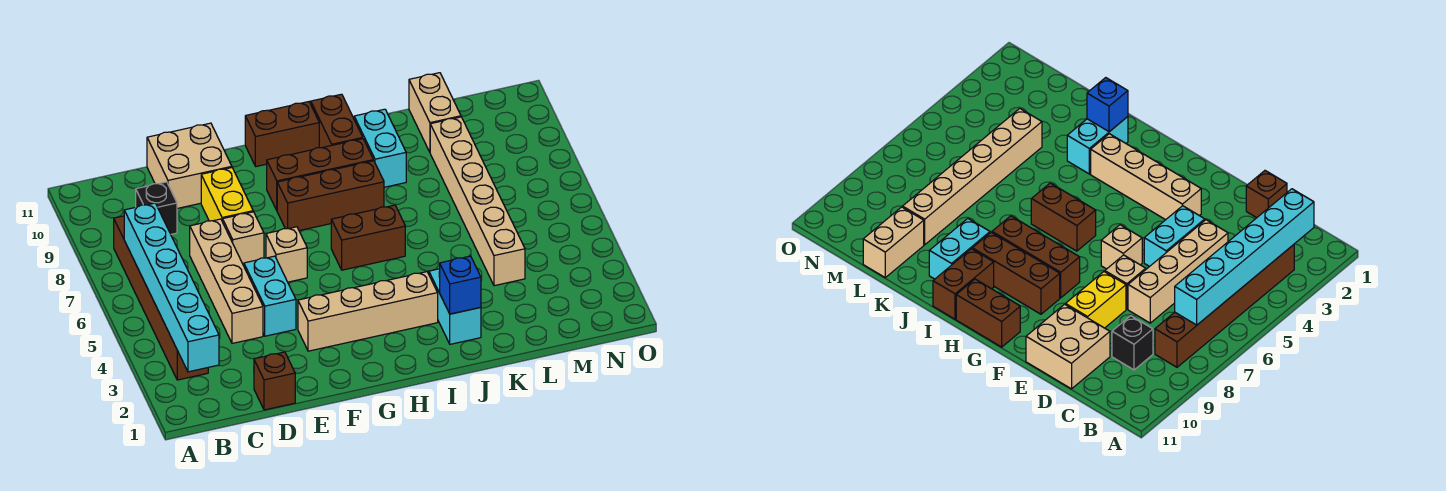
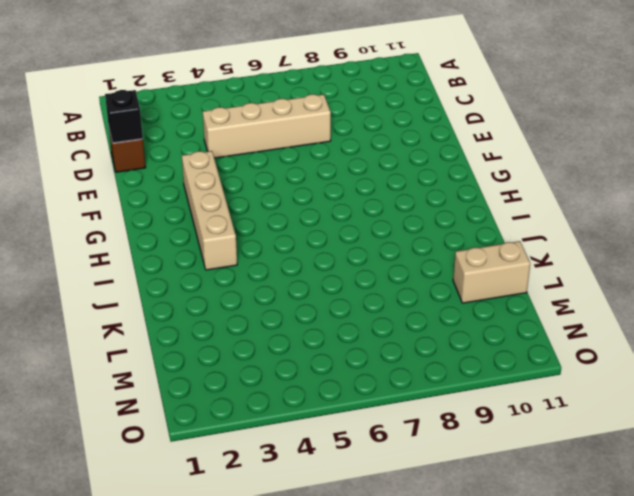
black brick D1 level 2 -> black brick C9 level 1
none -> brown brick B3:B8 level 1
none -> tan brick D10:E11 level 1
none -> cyan brick E4:E5 level 1

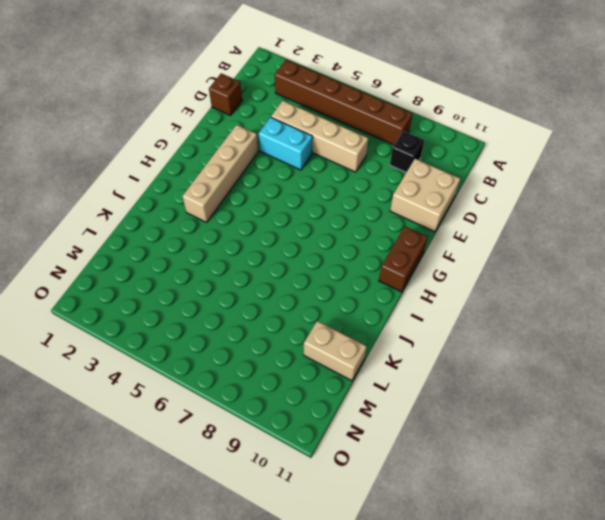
none -> tan brick E7 level 1
none -> yellow brick E8:E9 level 1
none -> tan brick F6 level 1

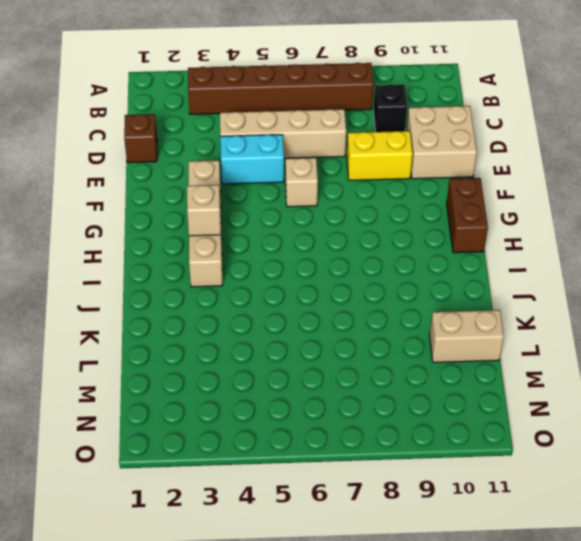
tan brick H3 level 2 -> tan brick E7 level 1
none -> brown brick G8:I8 level 1
none -> brown brick G9:I9 level 1
none -> brown brick H6:I6 level 1

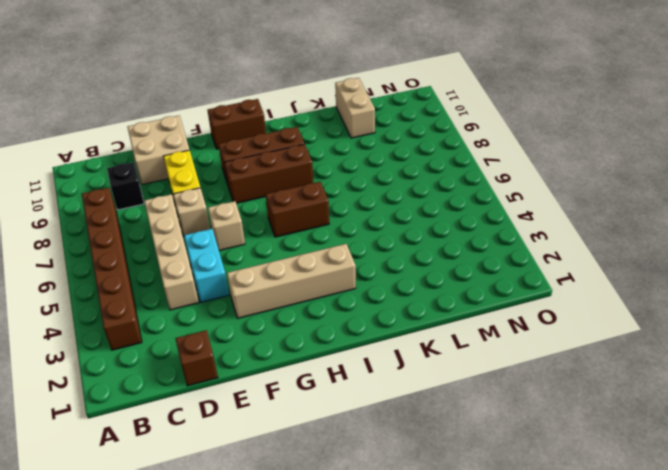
none -> brown brick I10:I11 level 1
none -> cyan brick J2:J3 level 1
none -> cyan brick J9:J10 level 1

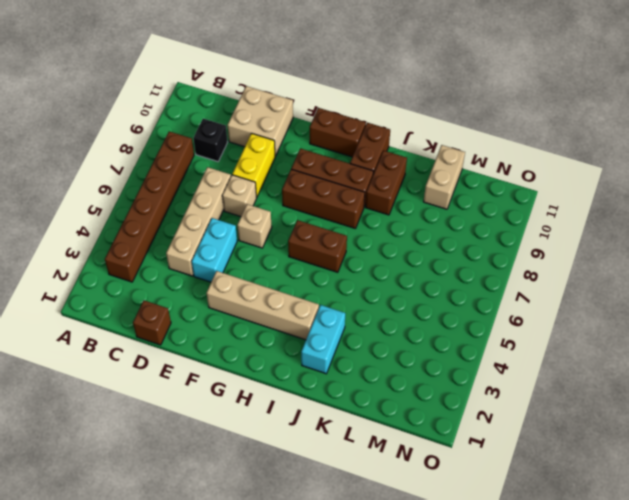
brown brick J9:J10 level 1 -> cyan brick J9:J10 level 1
none -> tan brick L4:L9 level 1
none -> cyan brick B2:B7 level 2
none -> blue brick J2 level 2

